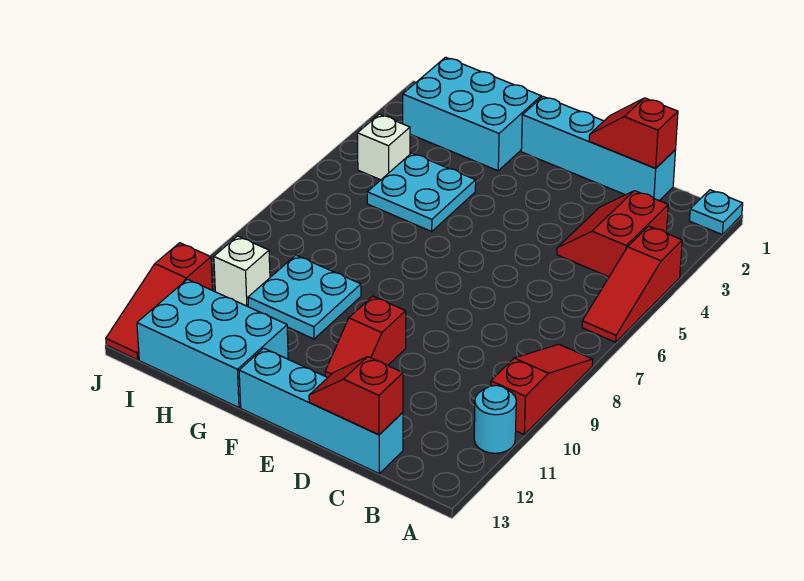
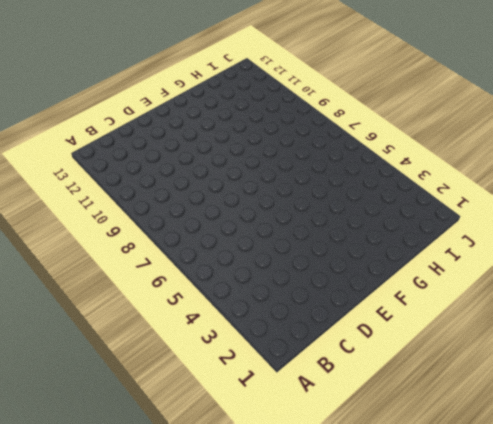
none -> cyan plate A1 level 1
none -> red slope A4:A6 level 1 top 4
none -> red slope A8:A10 level 1 top 10

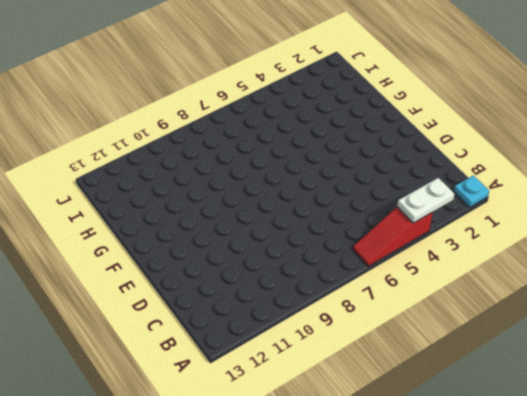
white plate A3:A4 level 2 -> none
none -> red slope A8:A10 level 1 top 10
none -> cyan round brick A11 level 1
none -> red slope B3:C4 level 1 top B

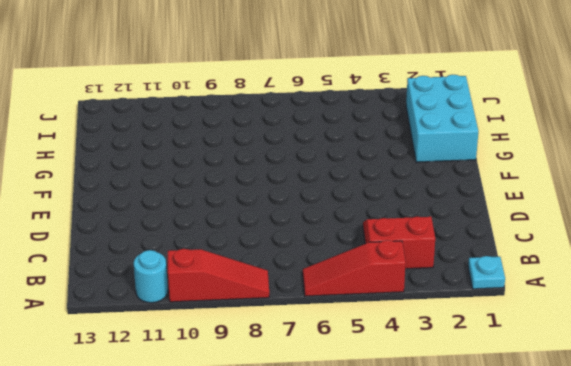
none -> cyan brick C1:F1 level 1
none -> cyan brick C13:F13 level 1
none -> red slope E10:E11 level 1 top 10

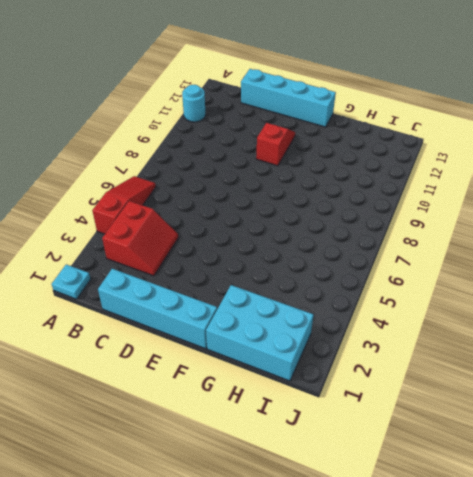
none -> red slope A8:A10 level 1 top 10
none -> cyan plate G4:H5 level 1
none -> cyan plate G9:H10 level 1

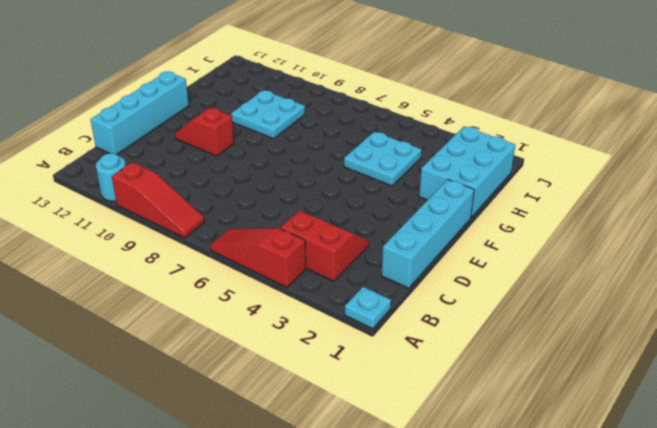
none -> cyan brick G12:I13 level 1
none -> white brick I4 level 1
none -> white brick I10 level 1

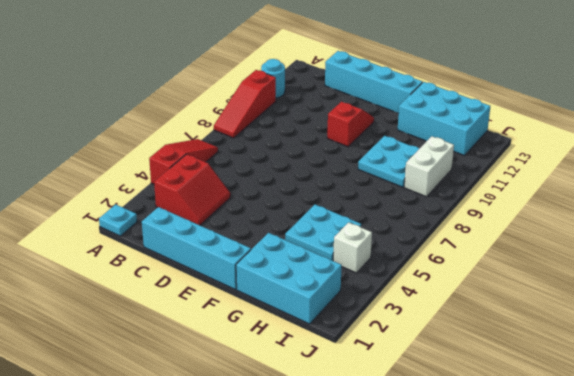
white brick I9:I10 level 1 -> white brick I10 level 1
none -> red slope J11:J13 level 1 top 11
none -> red slope C1:D1 level 2 top C
none -> red slope C13:D13 level 2 top C

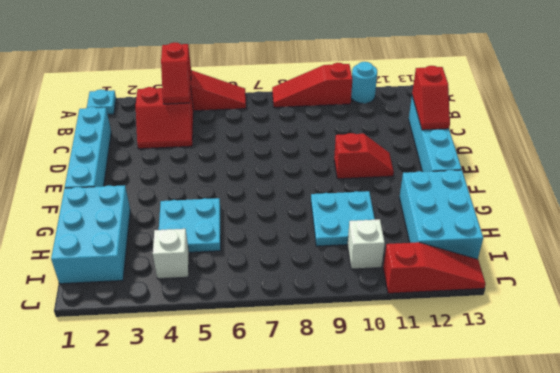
red slope A4:B4 level 2 top A -> red slope C1:D1 level 2 top C

